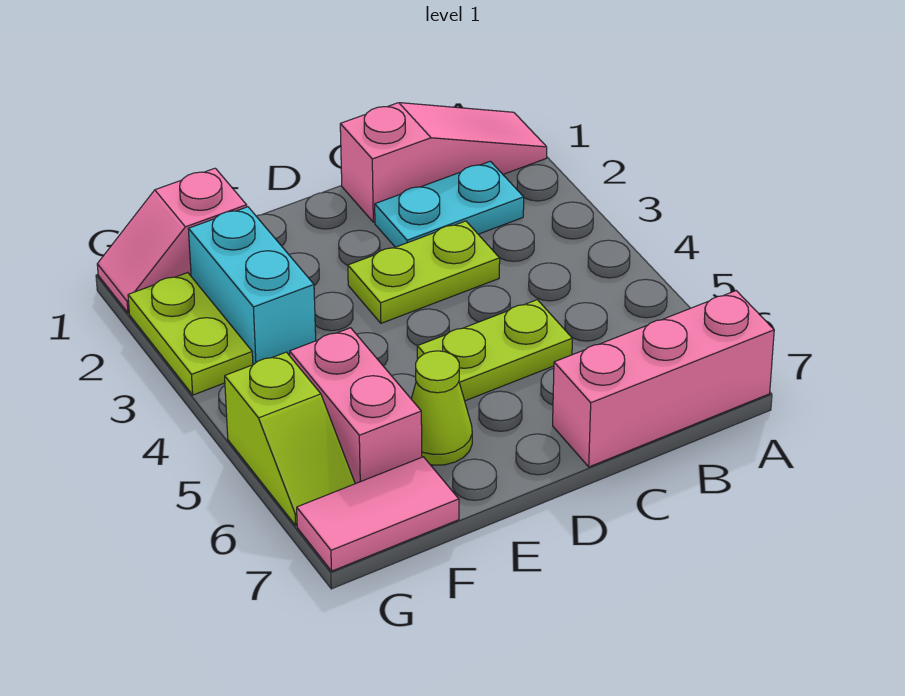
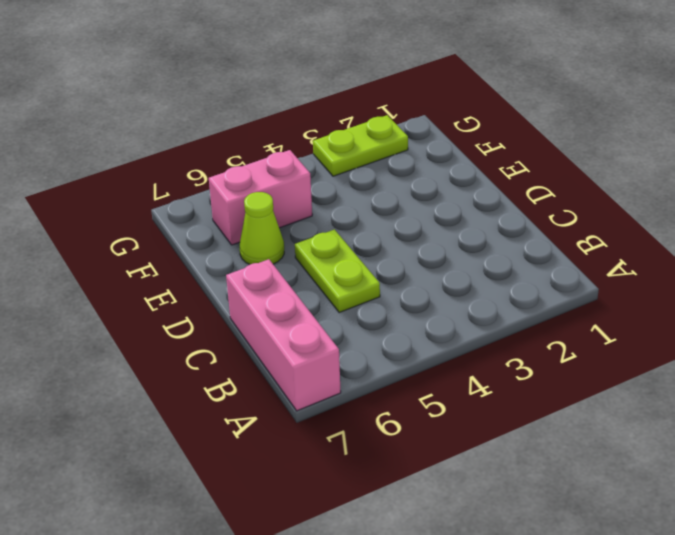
none -> pink slope A1:C1 level 1 top C
none -> cyan plate B2:C2 level 1
none -> lime plate C3:D3 level 1

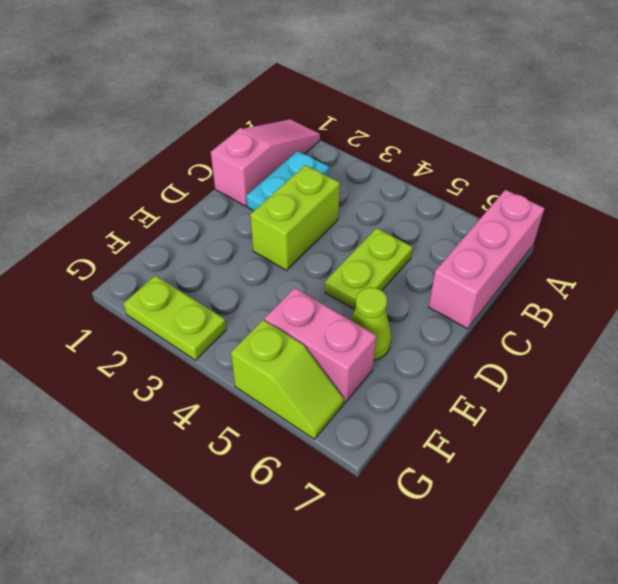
lime brick C3:D3 level 1 -> lime plate C3:D3 level 1
none -> pink slope F1:G1 level 1 top F
none -> cyan brick F2:F3 level 1
none -> pink tile F7:G7 level 1

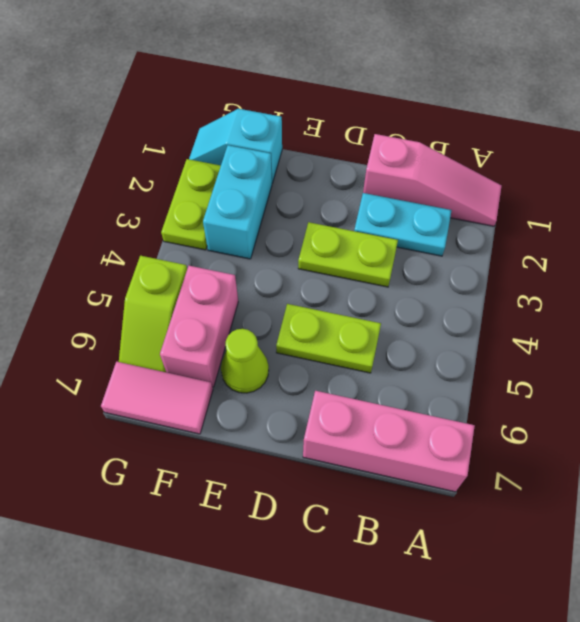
cyan slope F1:G1 level 1 top F -> pink slope F1:G1 level 1 top F

